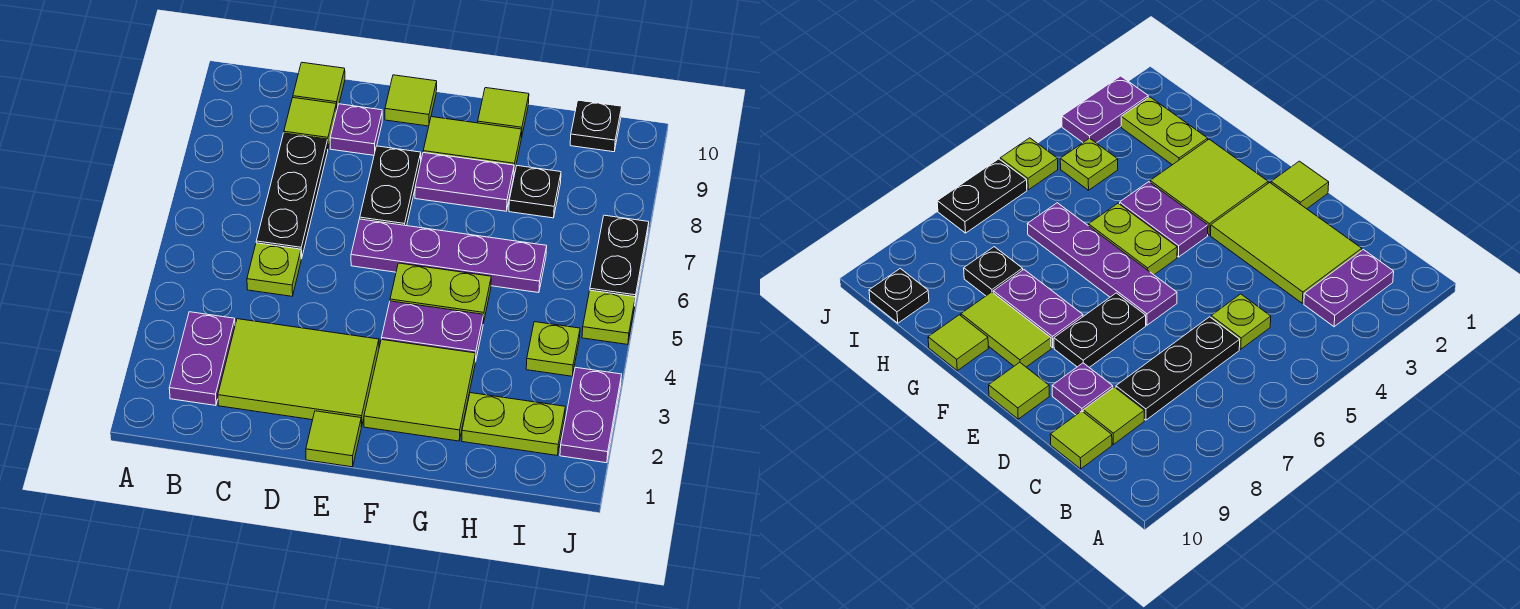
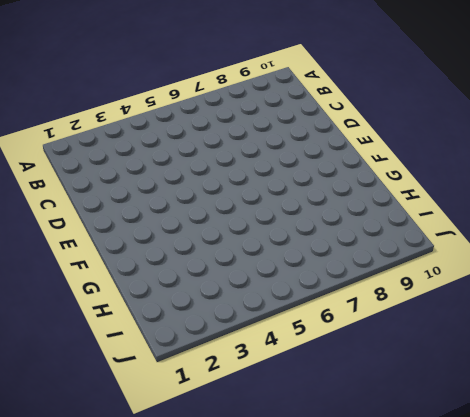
none -> purple plate B2:B3 level 1
none -> lime tile C2:E3 level 1
none -> lime plate C5 level 1

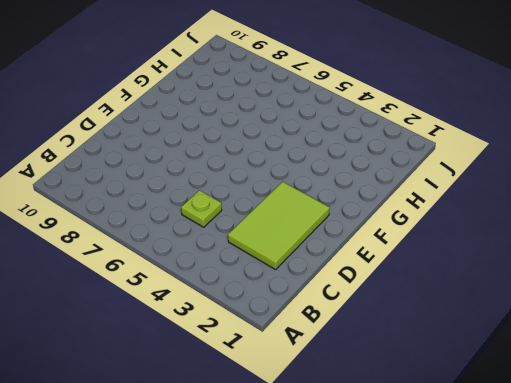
none -> purple plate B2:B3 level 1
none -> black plate C6:C8 level 1
none -> lime tile C9 level 1

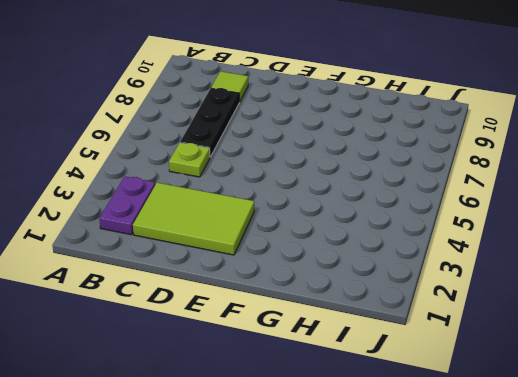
none -> lime tile C10 level 1
none -> purple plate D9 level 1
none -> lime tile E1 level 1

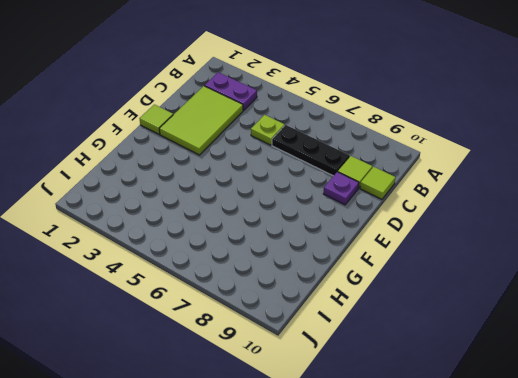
none -> purple plate E6:H6 level 1
none -> black plate E7:E8 level 1
none -> lime tile E10 level 1

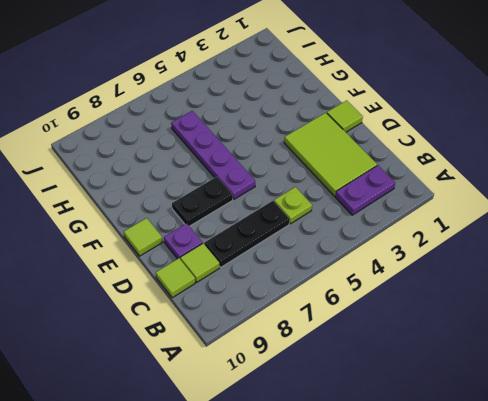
none -> lime tile F2:G3 level 1
none -> purple plate F4:G4 level 1
none -> lime plate F5:G5 level 1

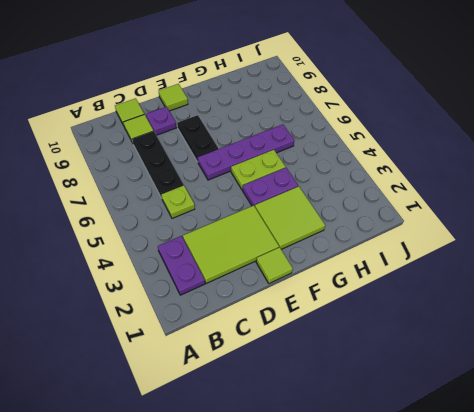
none -> purple plate F8:G8 level 1
none -> lime tile F9:G9 level 1
none -> lime tile G10 level 1

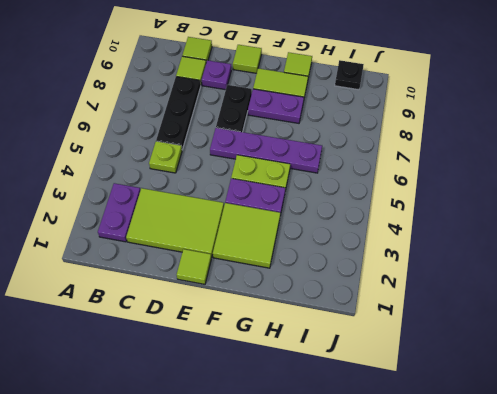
none -> lime plate H2:I2 level 1
none -> black plate H8 level 1
none -> lime plate I4 level 1

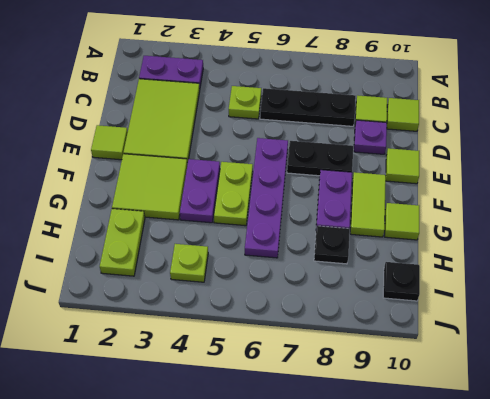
none -> purple plate J2:J3 level 1
none -> lime plate J5 level 1
none -> black plate J6:J7 level 1

